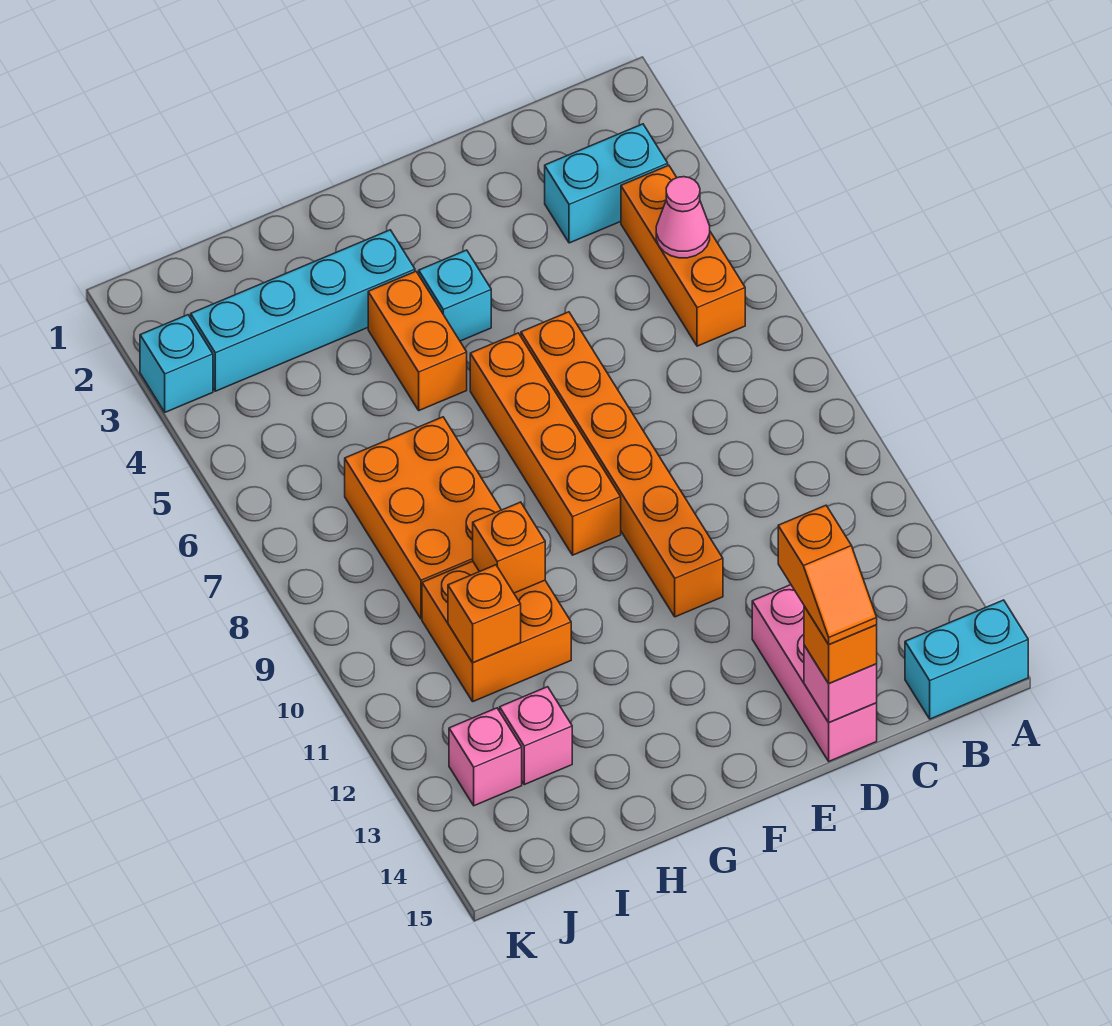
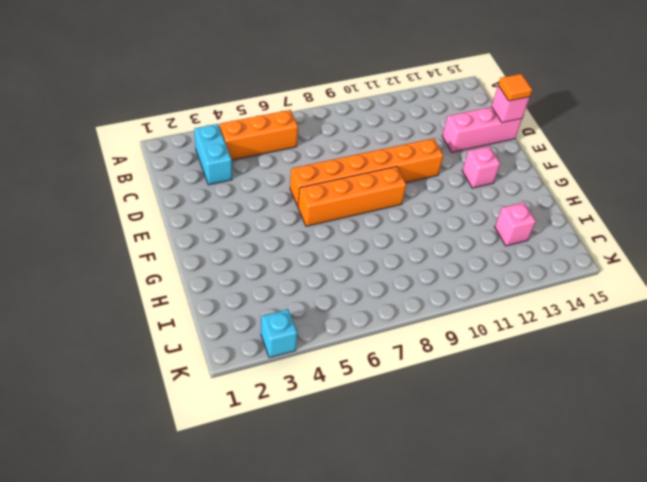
orange tile D15 level 3 -> orange brick D15 level 3
pink brick F13 level 1 -> pink brick J13 level 1
none -> cyan brick A15:B15 level 1
none -> cyan brick F4 level 1
none -> cyan brick G3:J3 level 1

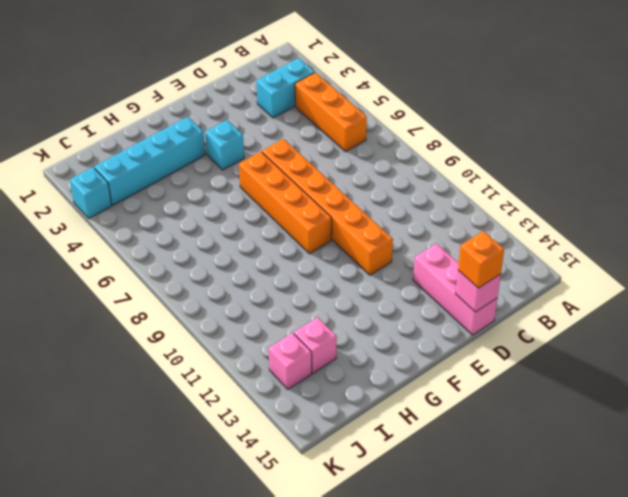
none -> cyan brick A15:B15 level 1
none -> orange brick G4:G5 level 1
none -> orange brick H7:I9 level 1

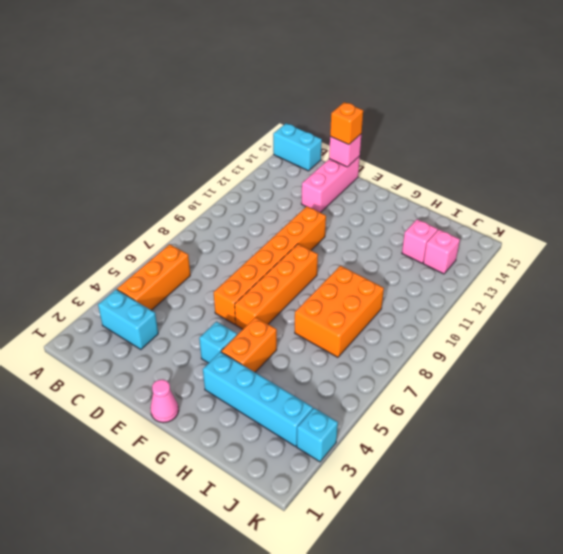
pink cone F1 level 1 -> pink cone B5 level 2
none -> orange brick H10:I11 level 1
none -> orange brick H10 level 2
none -> orange brick I11 level 2

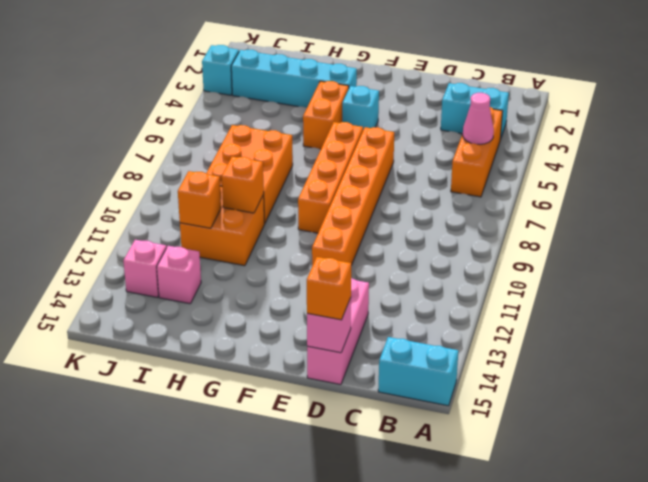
none -> orange slope D14:D15 level 4 top 14

